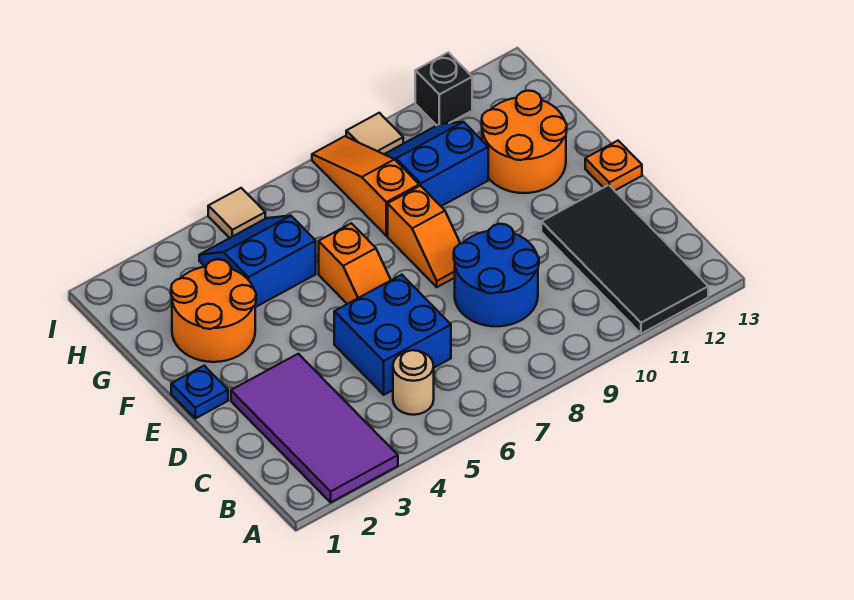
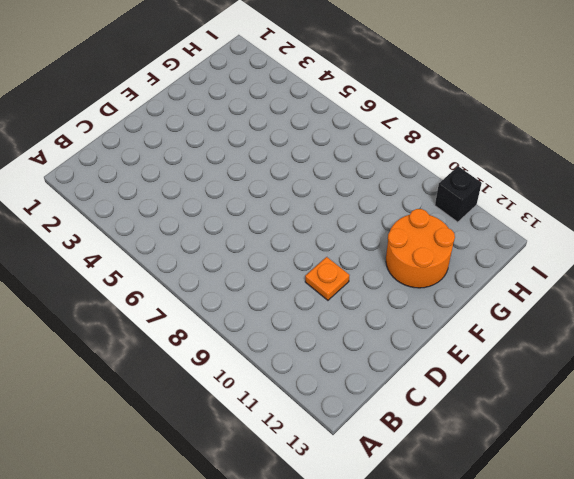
orange plate D10 level 1 -> orange plate E13 level 1
none -> purple tile A2:D3 level 1
none -> black tile A11:D12 level 1
none -> tan round brick B5 level 1

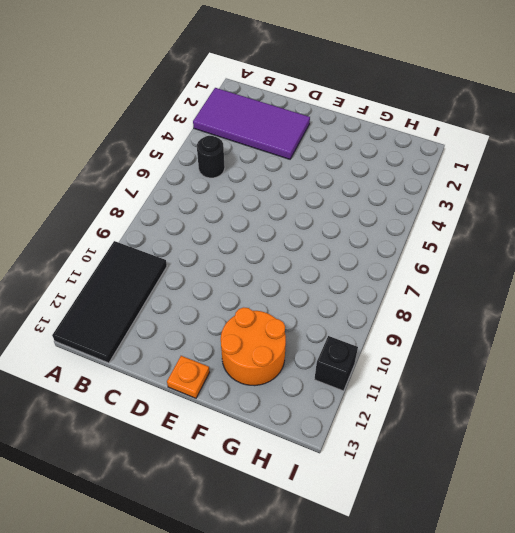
black tile A10:B13 level 1 -> black tile A11:D12 level 1
black round brick B5 level 1 -> tan round brick B5 level 1
none -> blue brick C5:D6 level 1
none -> blue round brick C8:D9 level 1
none -> blue plate E1 level 1

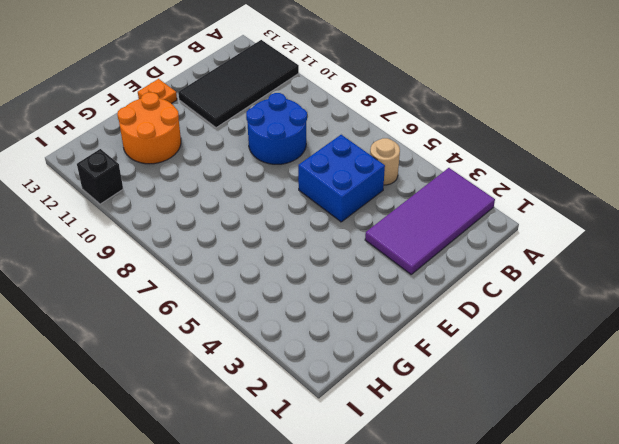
none -> blue plate E1 level 1
none -> orange slope E6:F6 level 1 top F
none -> orange slope E8:F8 level 1 top F

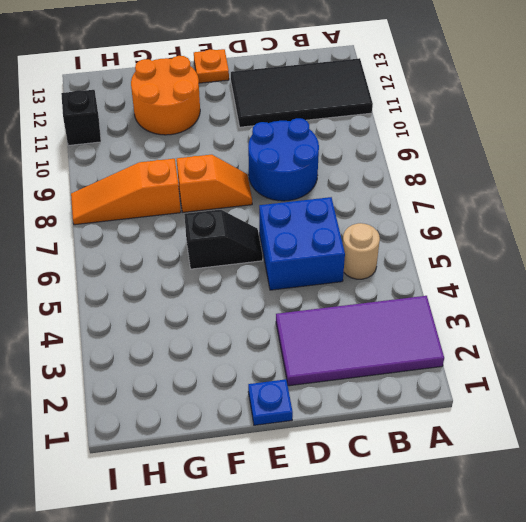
black slope E6:F6 level 1 top F -> orange slope E6:F6 level 1 top F
none -> orange round brick F2:G3 level 1
none -> blue slope G4:H5 level 1 top G
none -> blue slope G9:H10 level 1 top G

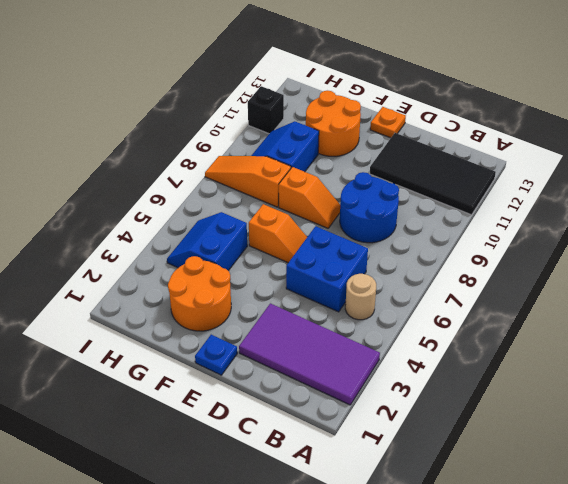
none -> tan tile I5 level 1
none -> tan tile I9 level 1

